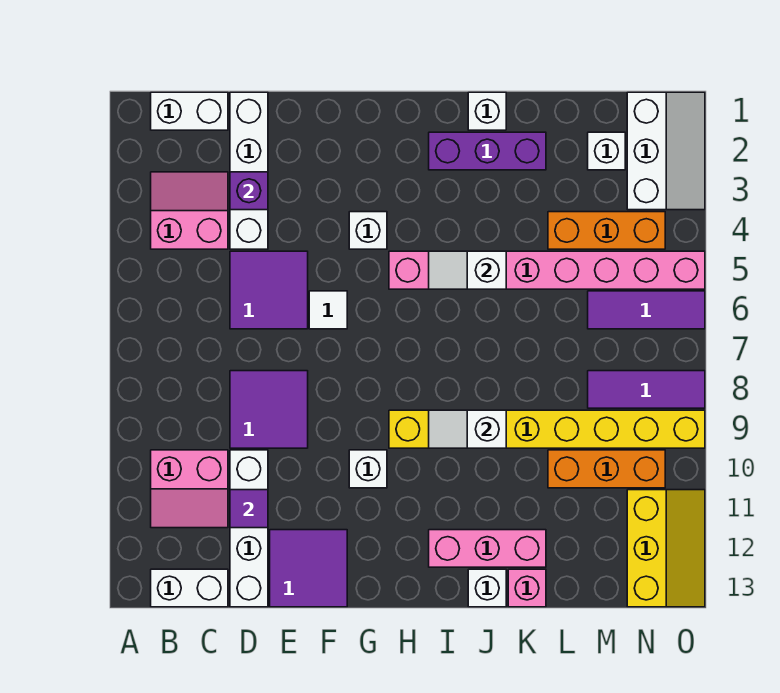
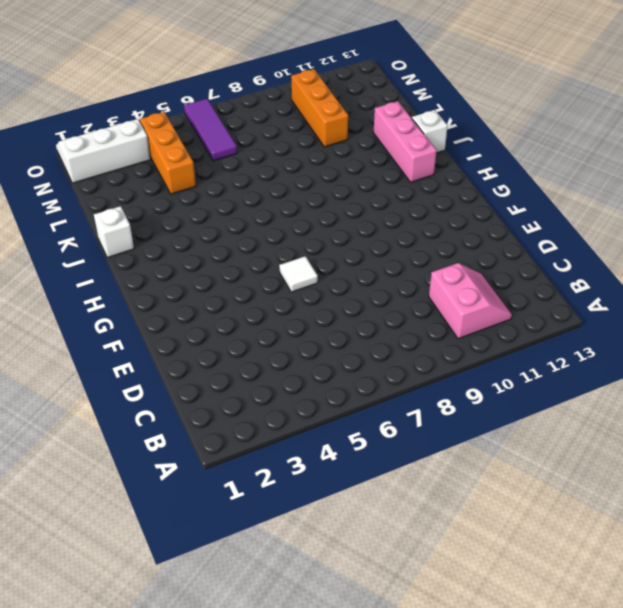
none -> white brick B1:C1 level 1
none -> pink slope B3:C4 level 1 top 4
none -> white brick B13:C13 level 1
none -> white brick D1:D4 level 1

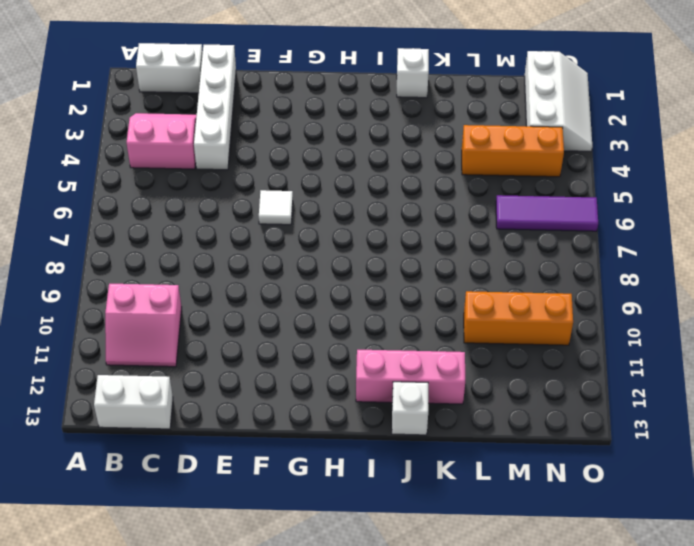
none -> purple tile D5:E6 level 1
none -> purple tile D8:E9 level 1
none -> white brick D10:D13 level 1
none -> purple tile E12:F13 level 1

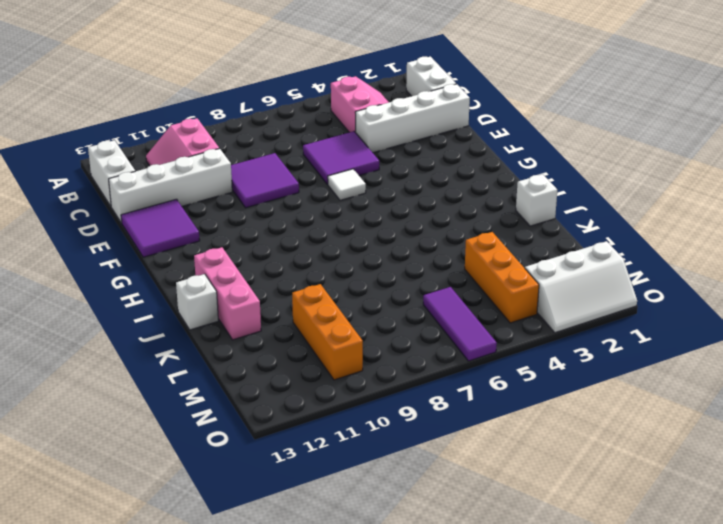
none -> white brick G4 level 1
none -> white brick G10 level 1
none -> pink brick H5:O5 level 1
none -> yellow brick H9:O9 level 1

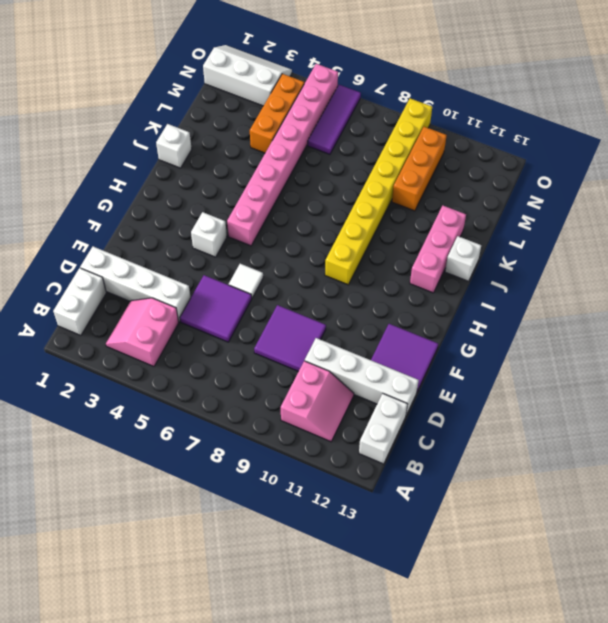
none -> white brick G10 level 1
none -> purple brick I2:K2 level 1
none -> pink brick K13 level 1
none -> white brick M2 level 1

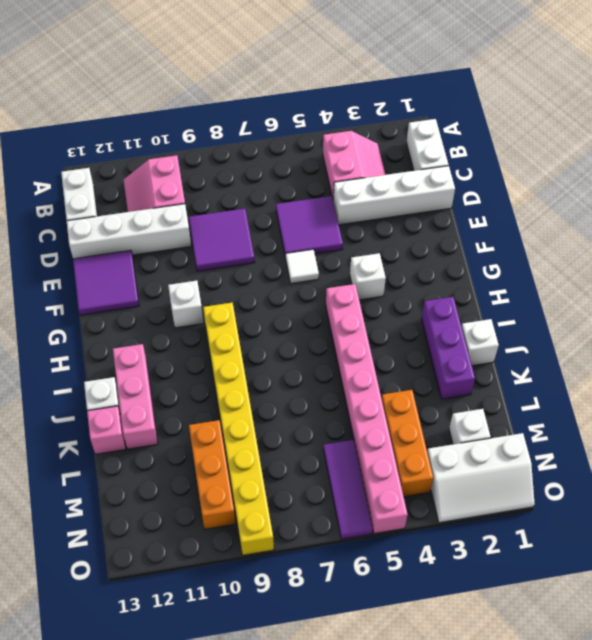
none -> purple tile M8:O8 level 1
none -> yellow slope N11:O13 level 1 top N
none -> purple brick D3 level 2
none -> purple tile D11 level 2

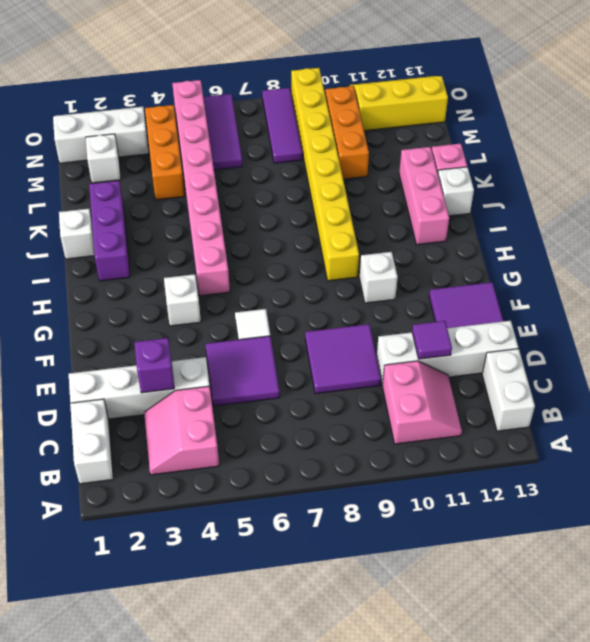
none -> white slope I5:J5 level 2 top J
none -> white slope I9:J9 level 2 top J

